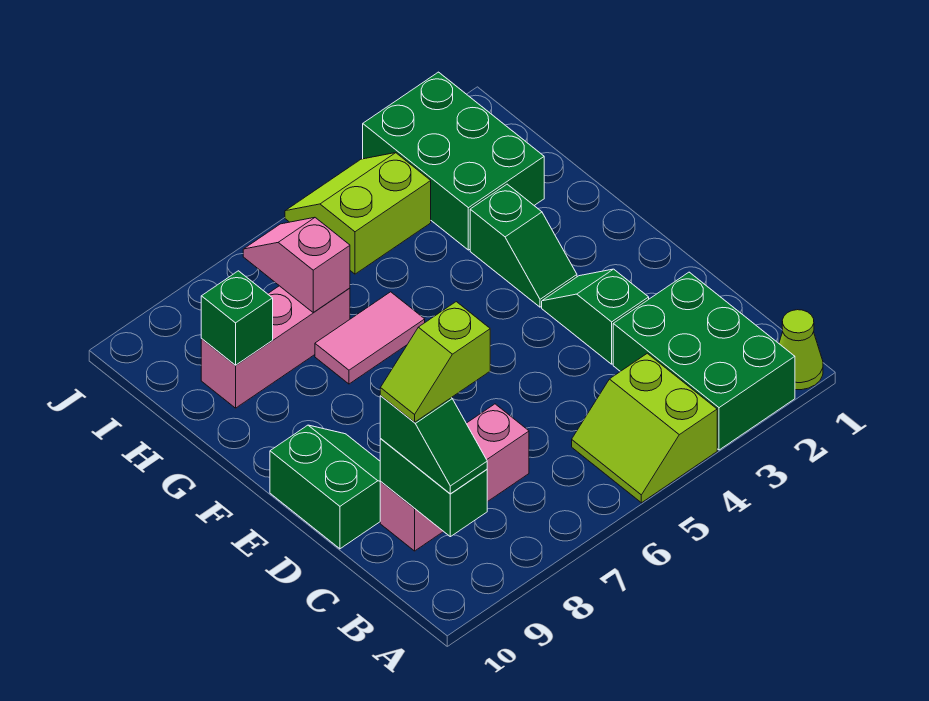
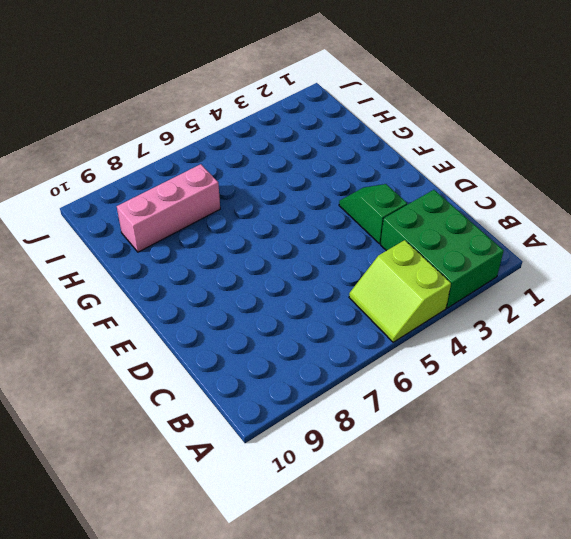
none -> lime cone A1 level 1
none -> pink brick C7:C9 level 1
none -> green slope D9:E10 level 1 top 10

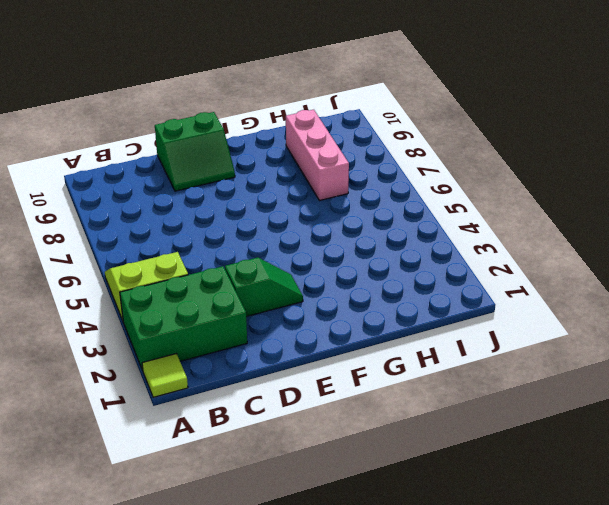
lime tile A1 level 1 -> lime cone A1 level 1
none -> pink brick C7:C9 level 1
none -> green slope F3:G3 level 1 top G
none -> pink tile G6:G7 level 1

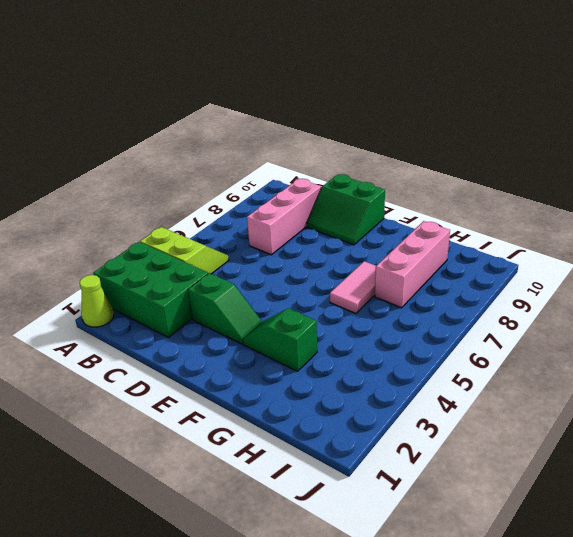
none -> green brick H2:J3 level 1
none -> lime slope I4:J5 level 1 top I
none -> green brick B9:C9 level 2

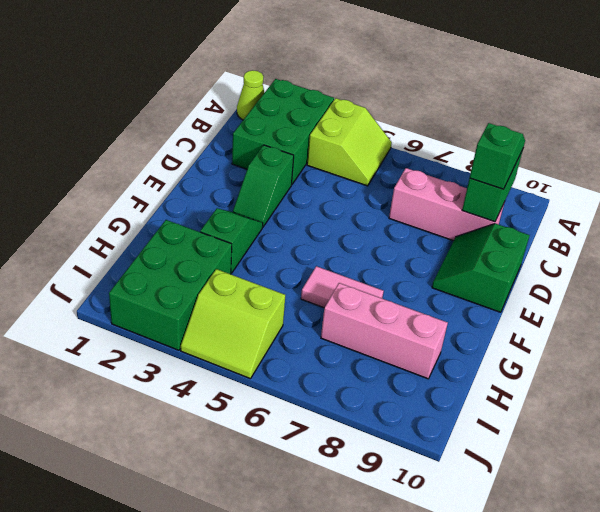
none -> pink slope H7:I7 level 2 top H
none -> green brick H9 level 2
none -> lime slope C8:C9 level 4 top 8

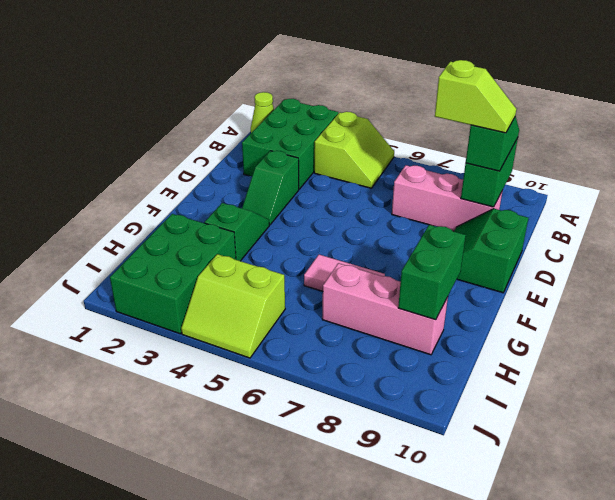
green brick G9:H9 level 2 -> green brick H9 level 2
none -> pink slope H7:I7 level 2 top H

